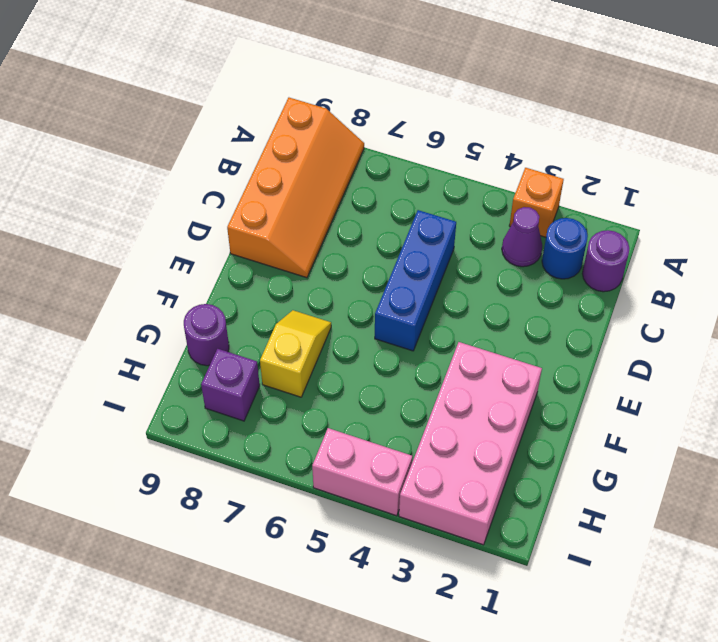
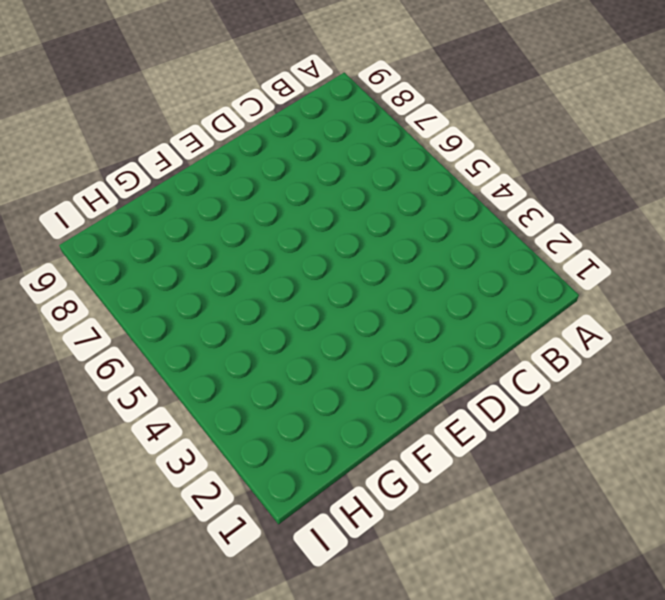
none -> orange brick A3 level 1
none -> orange slope A8:D9 level 1 top 9

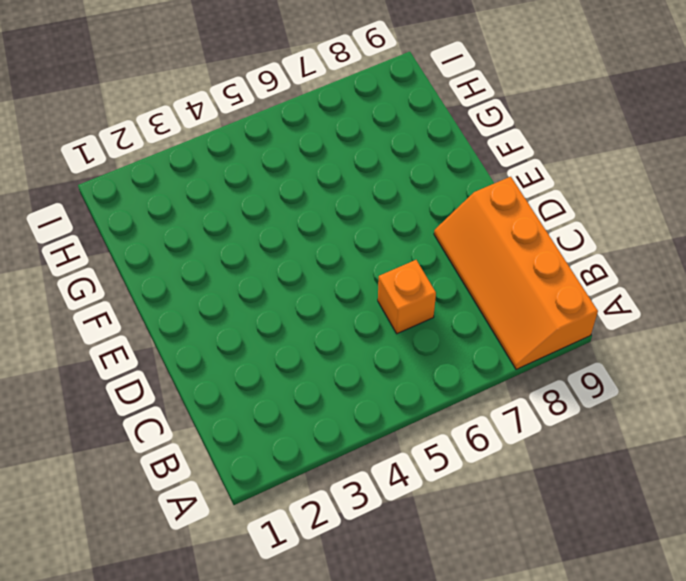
orange brick C6 level 1 -> orange brick A3 level 1
none -> purple round brick B1 level 1
none -> blue round brick B2 level 1

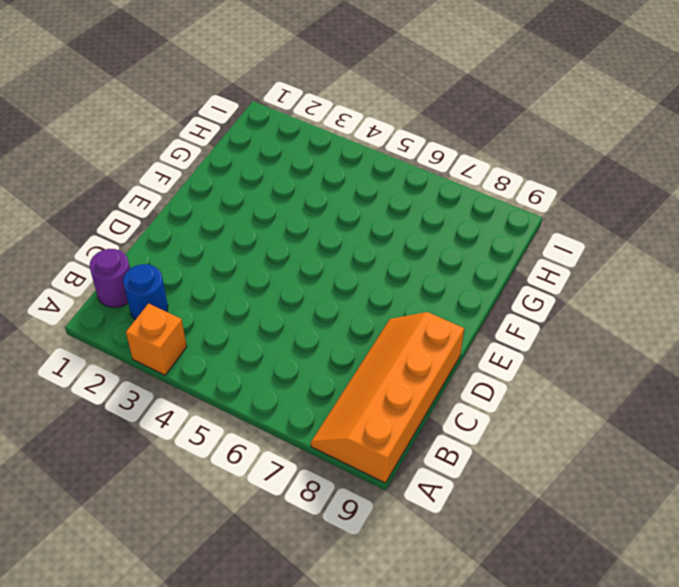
none -> purple cone B3 level 1
none -> blue brick C5:E5 level 1

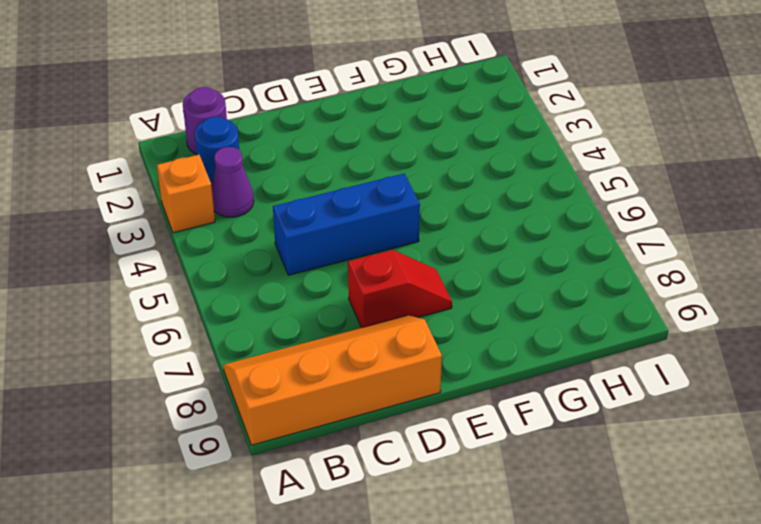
red slope D7:E7 level 1 top D -> none
none -> pink brick F2:I3 level 1
none -> yellow slope F7:G7 level 1 top G

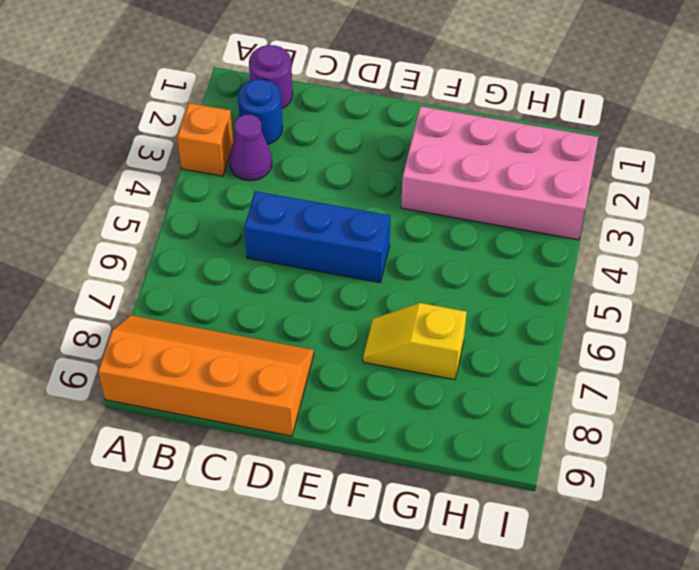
none -> purple round brick G9 level 1
none -> purple brick H8 level 1

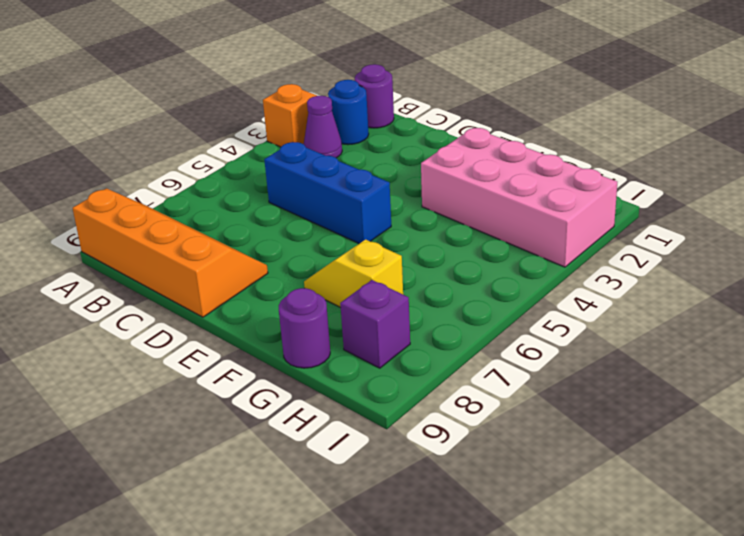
none -> pink brick I4:I5 level 1

